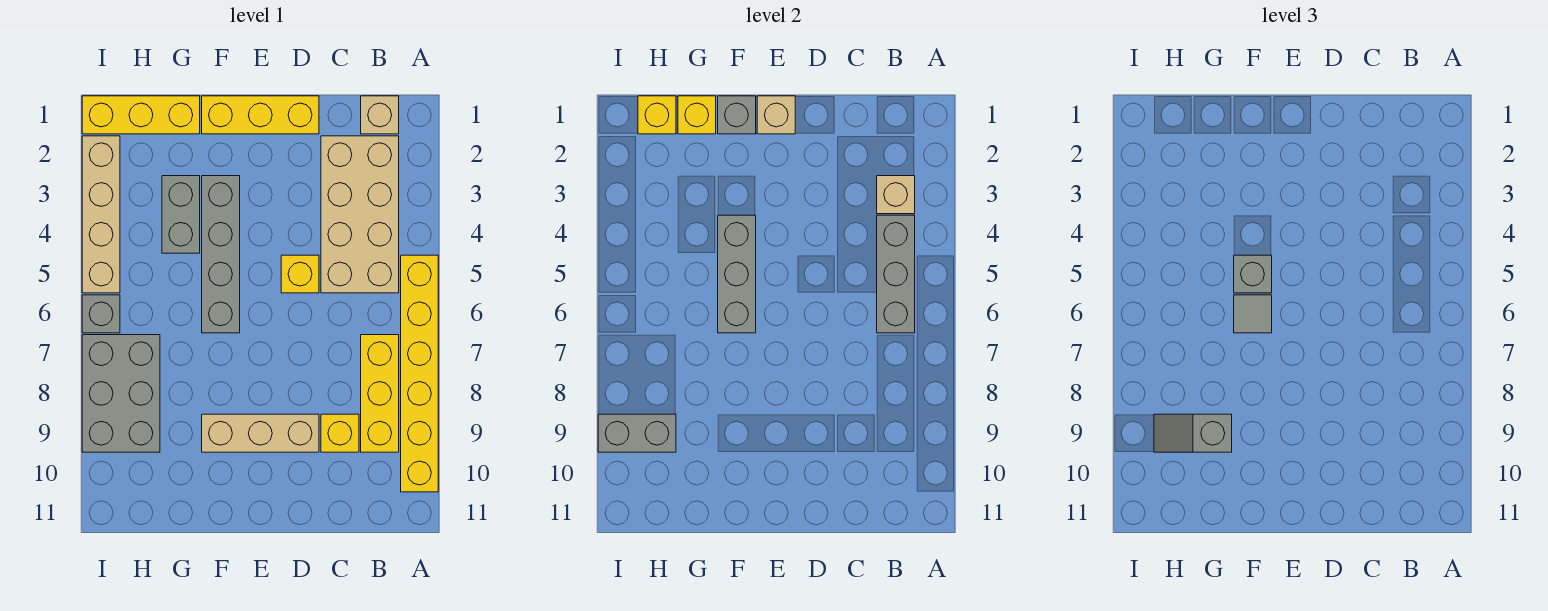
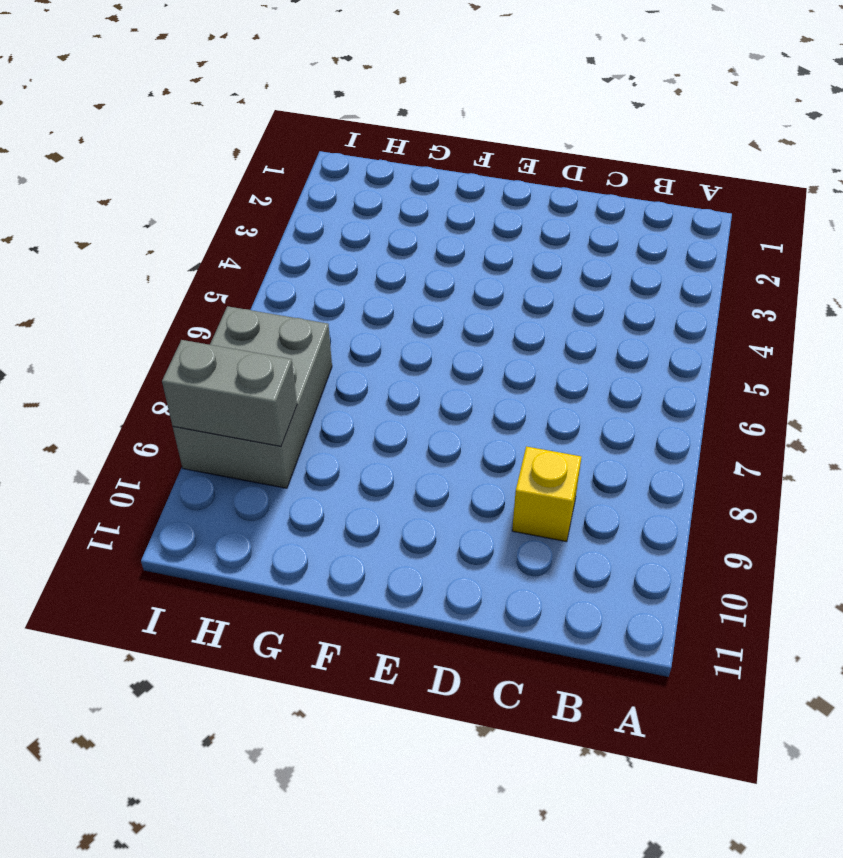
none -> yellow brick A5:A10 level 1
none -> tan brick B1 level 1
none -> tan brick B2:C5 level 1

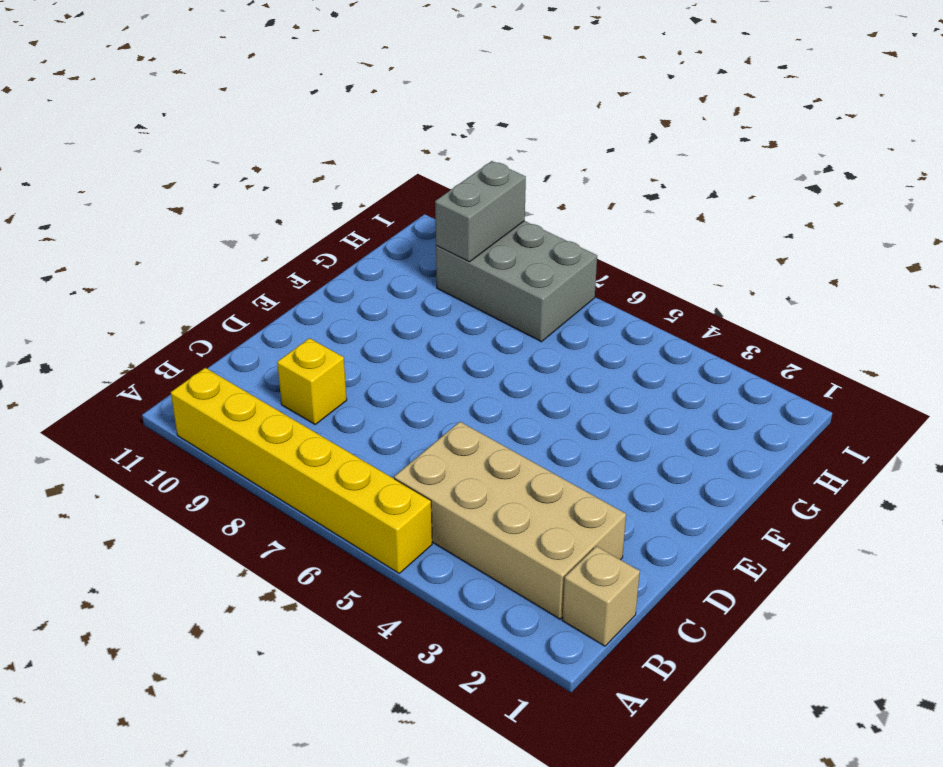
none -> yellow brick B7:B9 level 1
none -> yellow brick D1:F1 level 1
none -> yellow brick D5 level 1

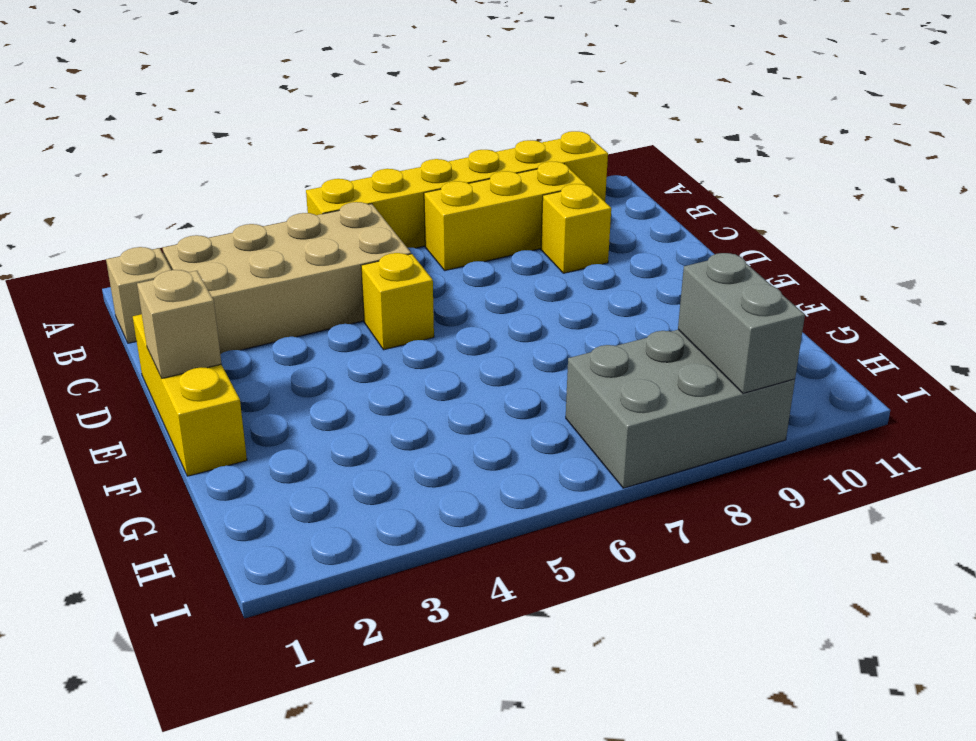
none -> tan brick D9:F9 level 1
none -> grey brick F3:F6 level 1
none -> yellow brick G1:I1 level 1

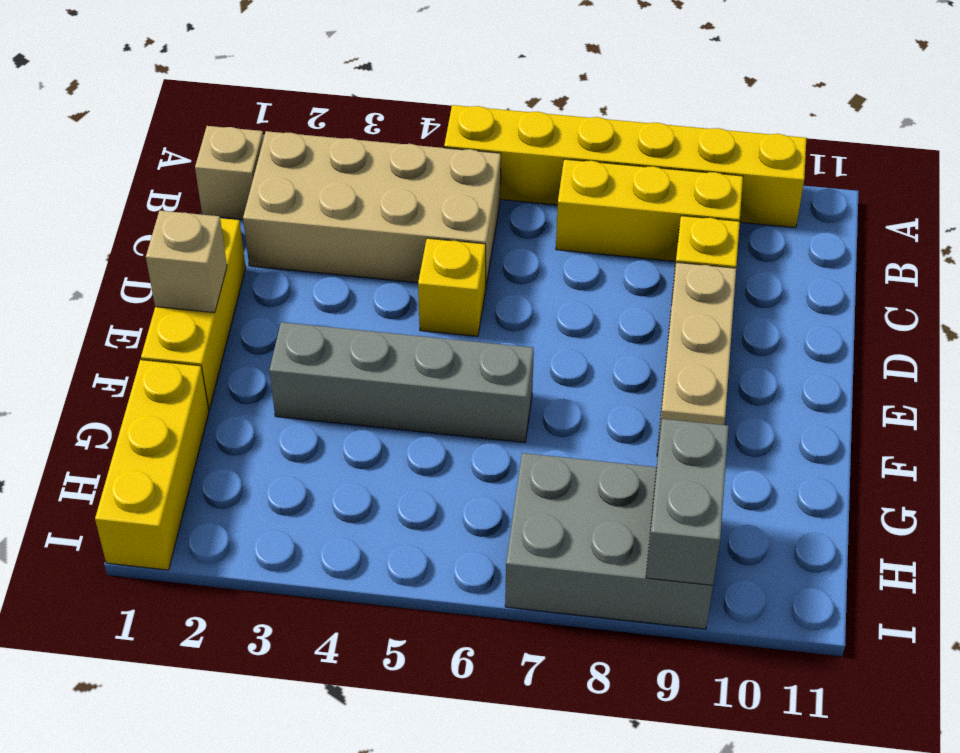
none -> grey brick G3:G4 level 1
none -> tan brick I2:I5 level 1
none -> grey brick I6 level 1

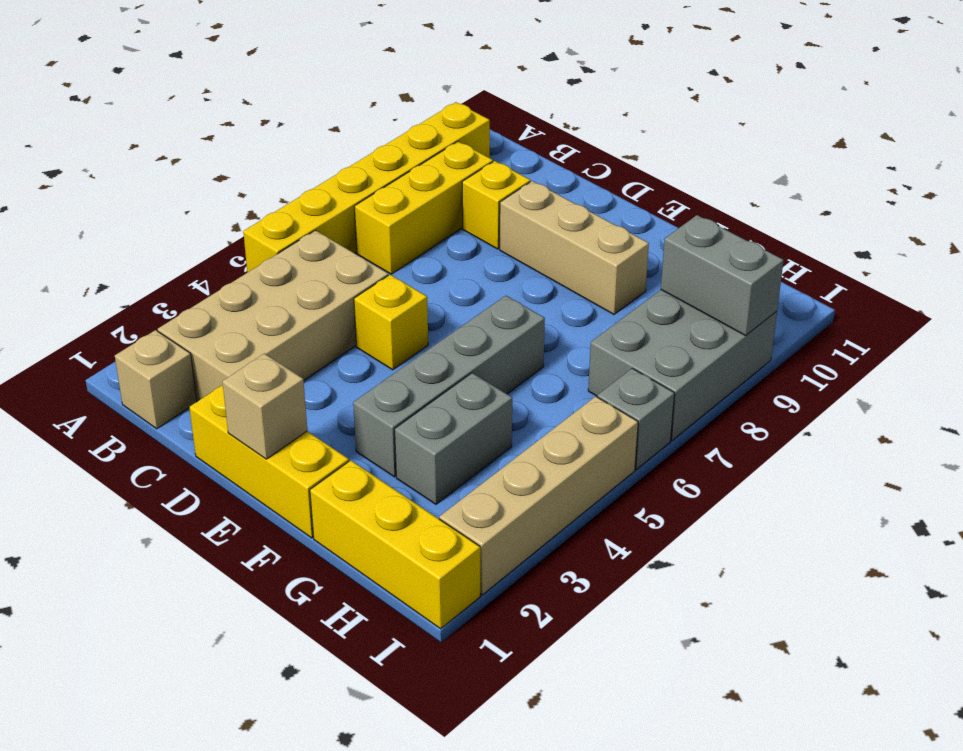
none -> tan brick B3 level 2
none -> grey brick B4:B6 level 2
none -> grey brick F1 level 2

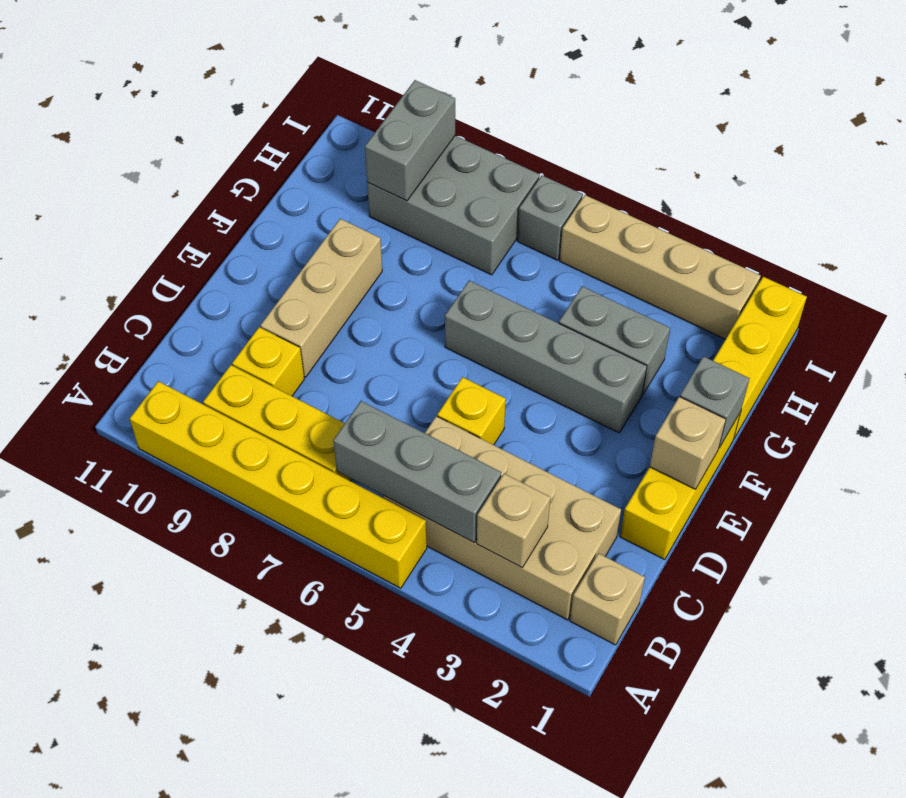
none -> grey brick F4:F6 level 2
none -> yellow brick G1 level 2
none -> yellow brick H1 level 2

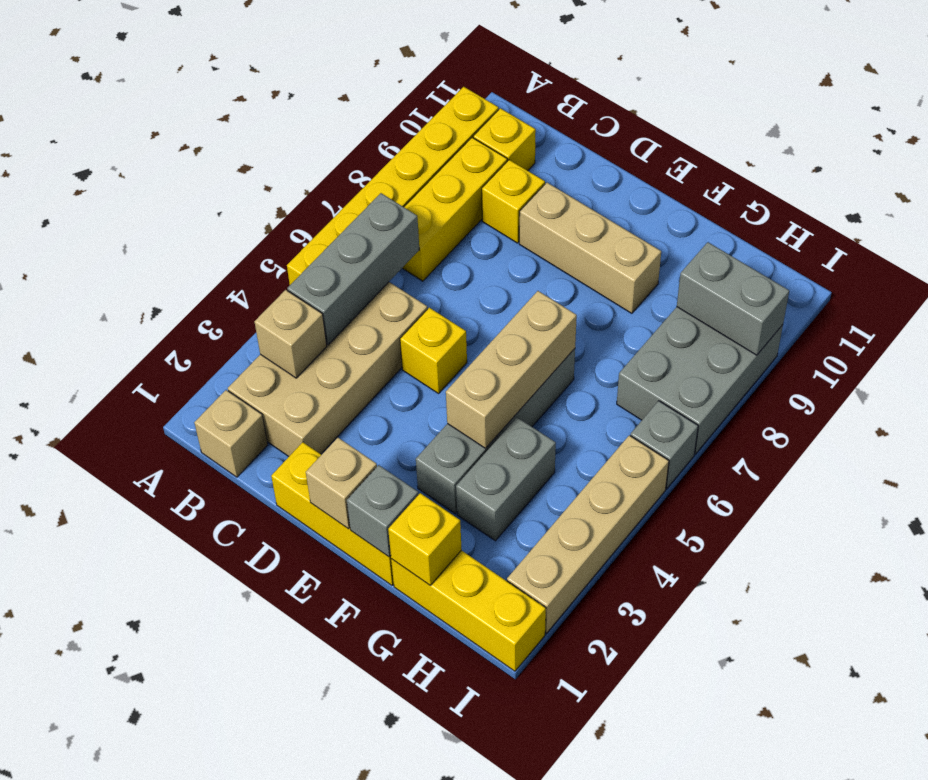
yellow brick B10 level 1 -> yellow brick H1 level 2
tan brick F4:F6 level 2 -> grey brick F4:F6 level 2
none -> grey brick F5 level 3
none -> grey tile F6 level 3
none -> grey slope G9:H9 level 3 top G

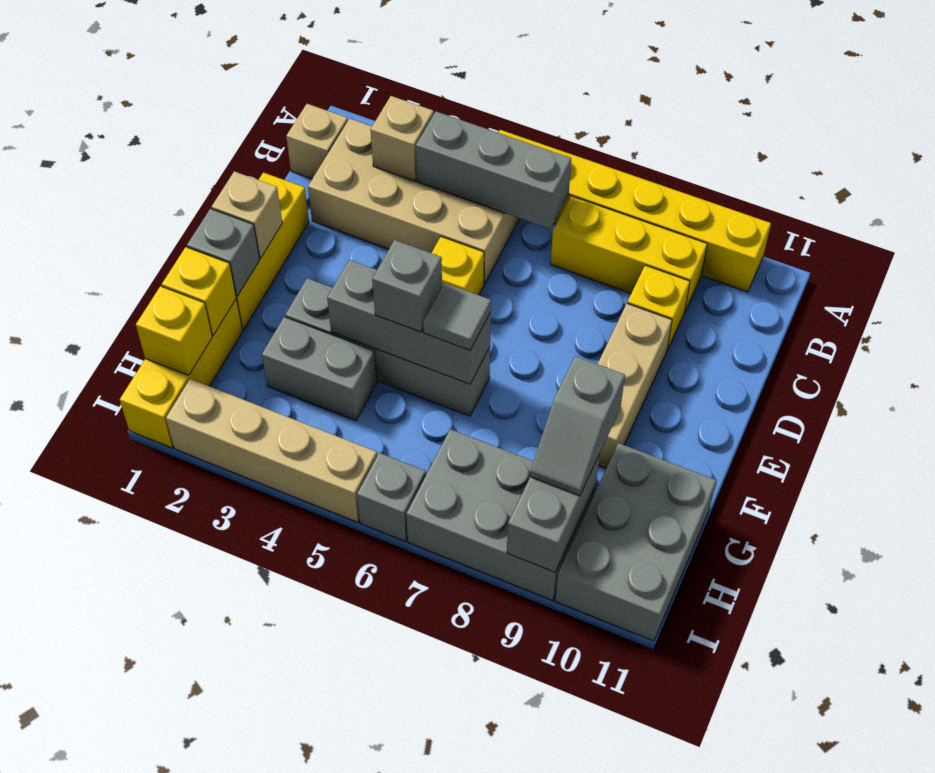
grey brick G10:I11 level 1 -> none

